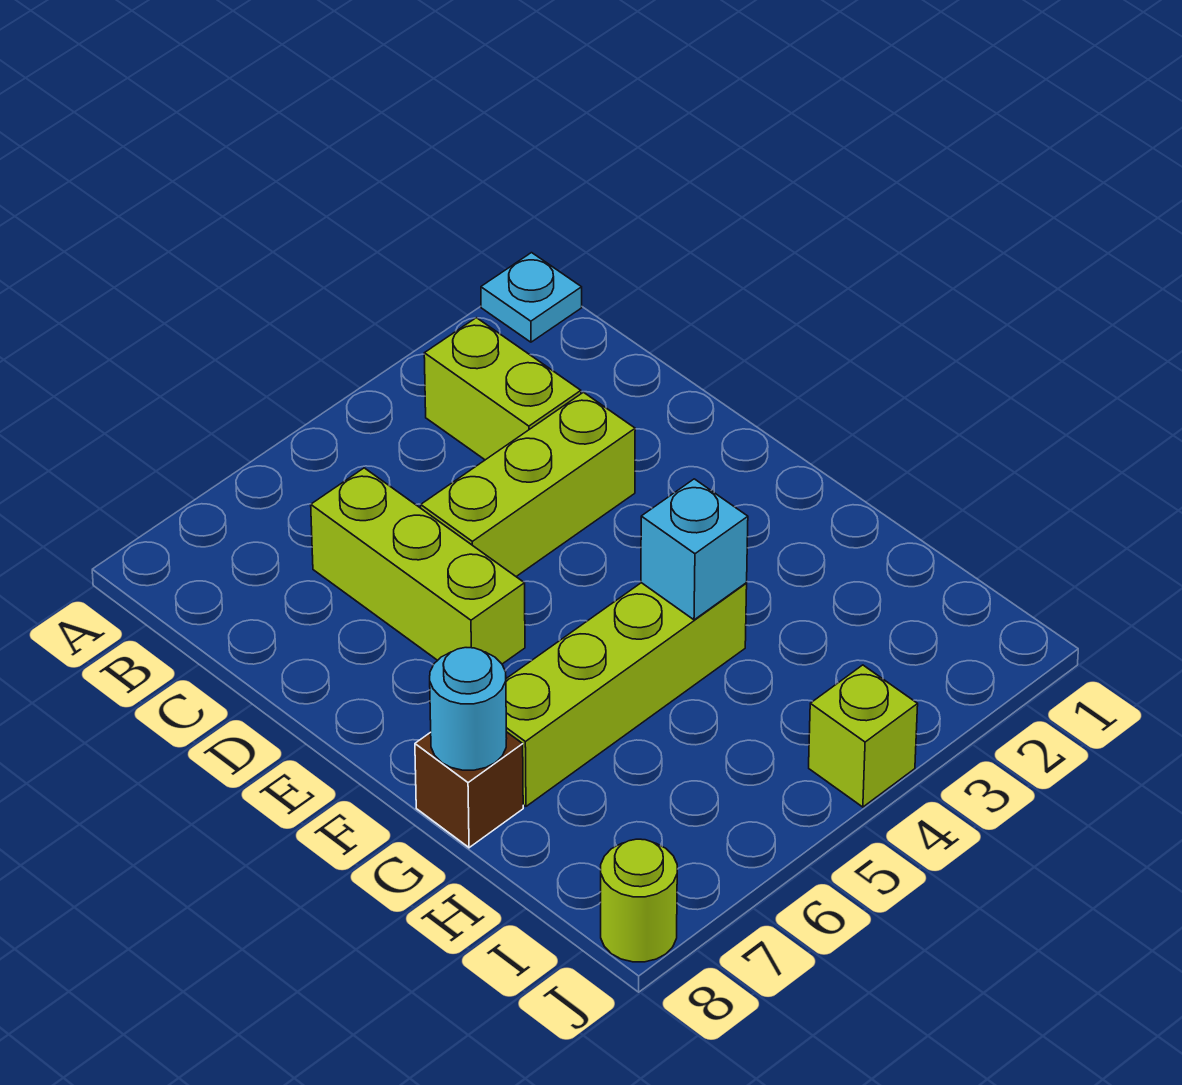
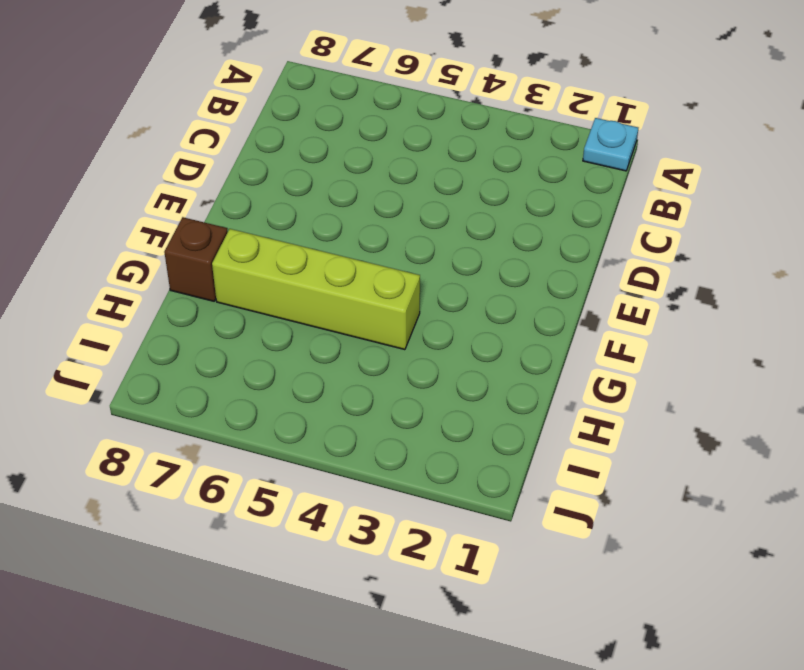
none -> lime brick B3:C3 level 1
none -> lime brick C6:E6 level 1

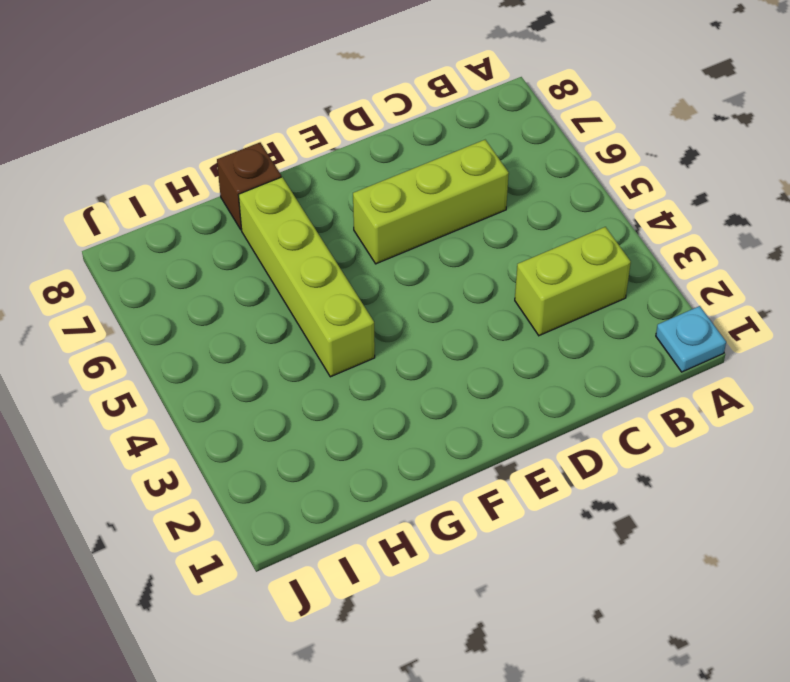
none -> lime brick D3:D5 level 1
none -> lime brick J4 level 1

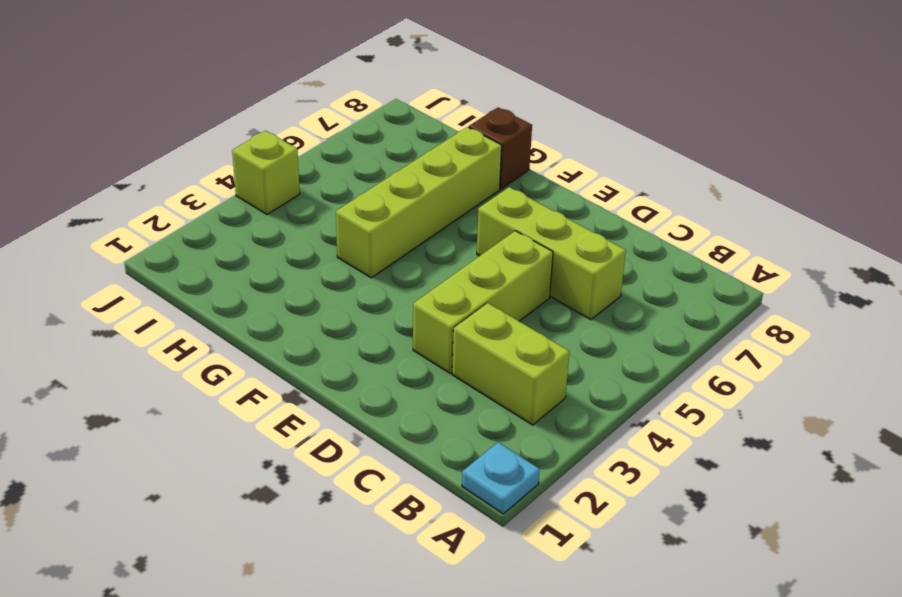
none -> lime round brick J8 level 1
none -> cyan brick G4 level 2

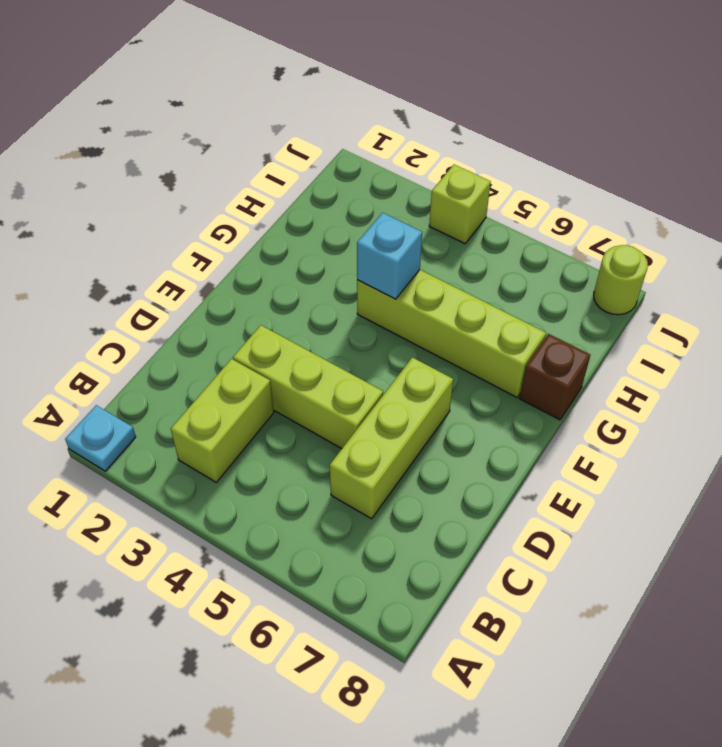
none -> cyan round brick G8 level 2

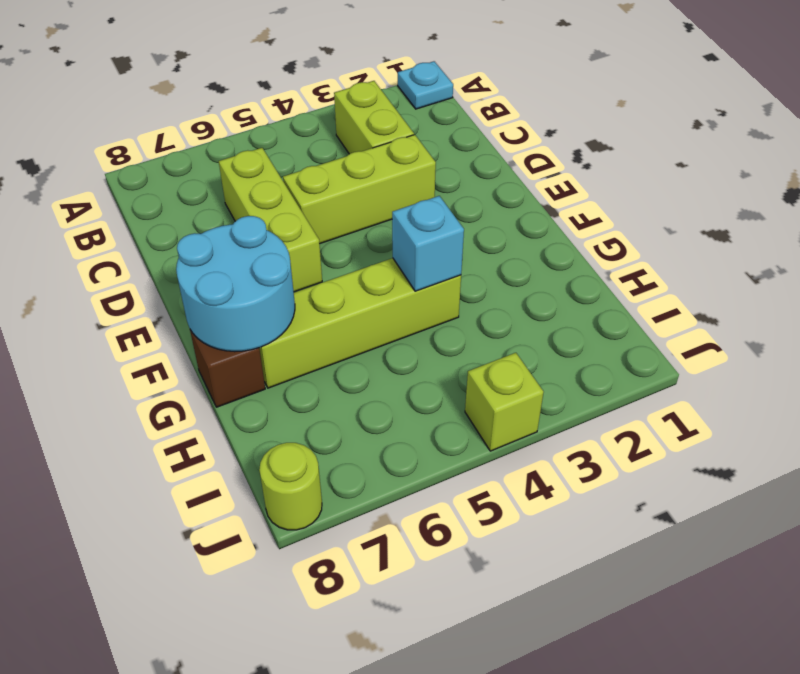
cyan round brick F7:G8 level 2 -> cyan round brick G8 level 2

